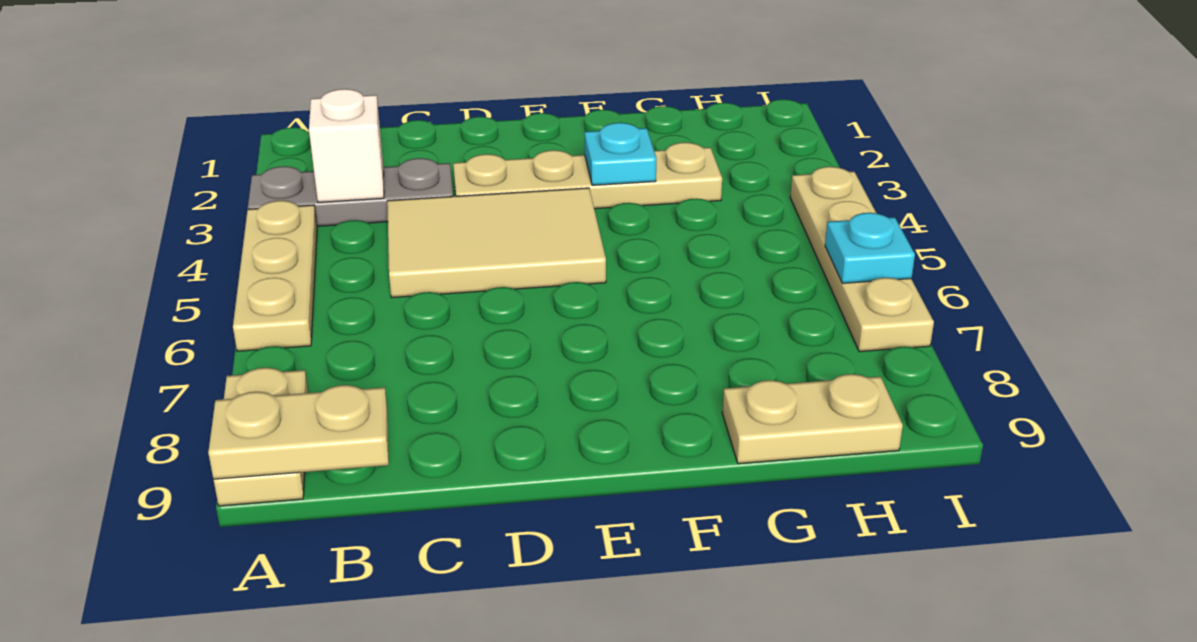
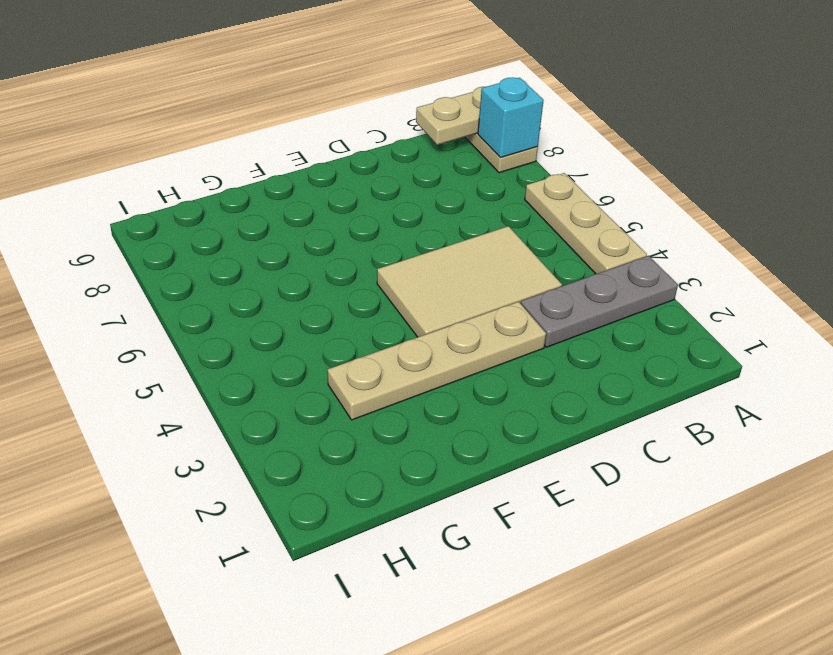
cyan brick A8 level 2 -> none
none -> tan plate G9:H9 level 1
none -> tan plate I4:I7 level 1

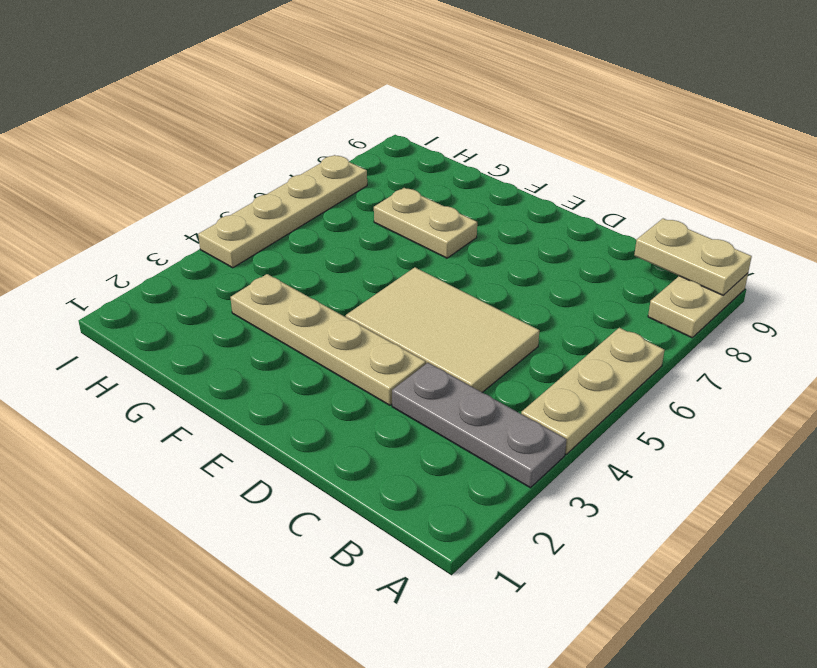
tan plate F7:G7 level 1 -> tan plate G9:H9 level 1
none -> white brick B3 level 2
none -> cyan plate F3 level 2

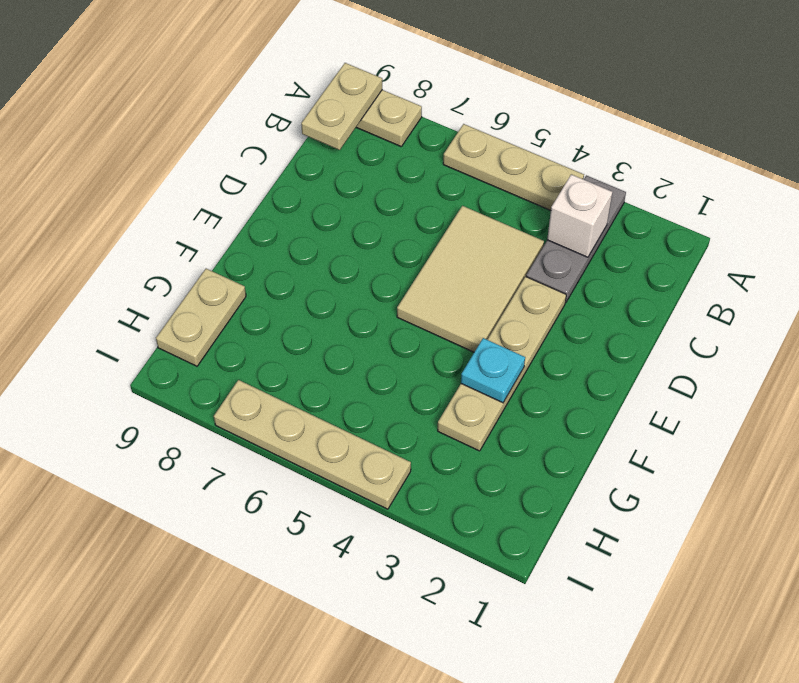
none -> cyan plate I6 level 2

